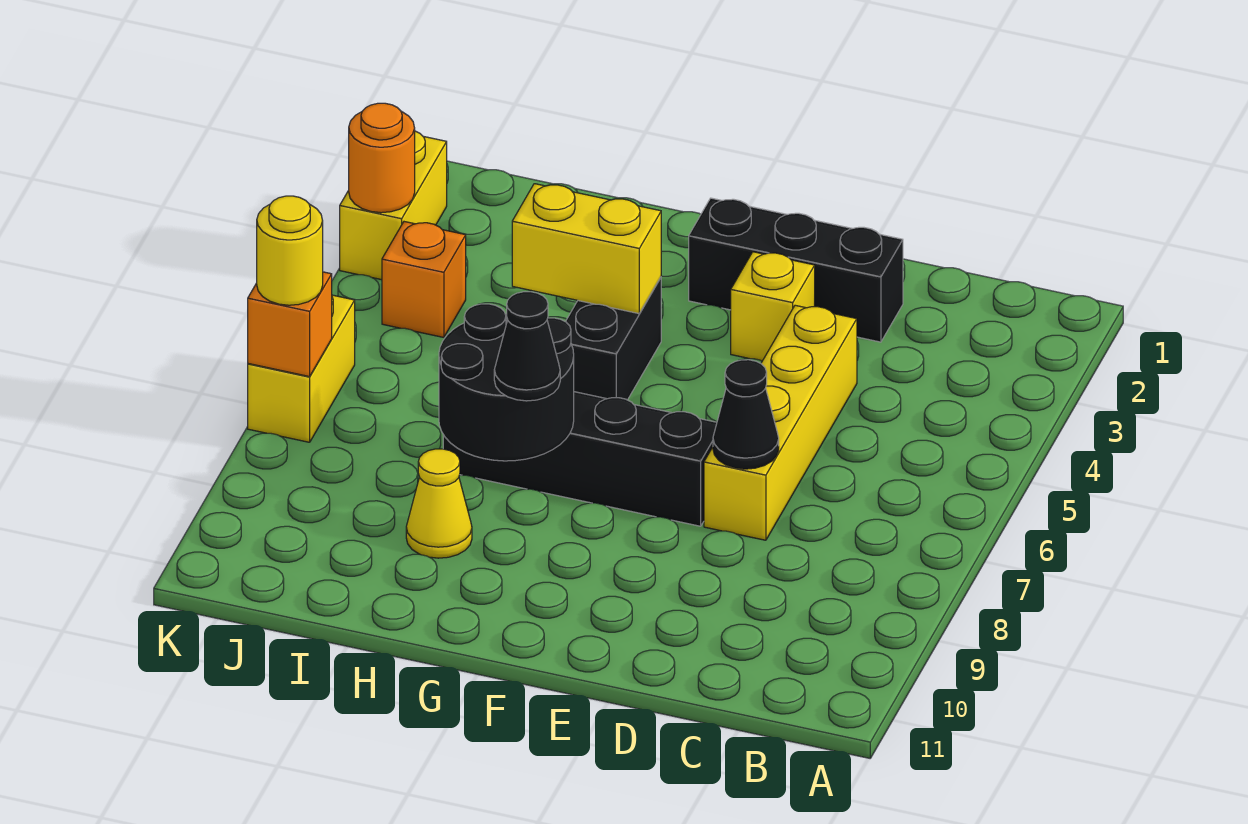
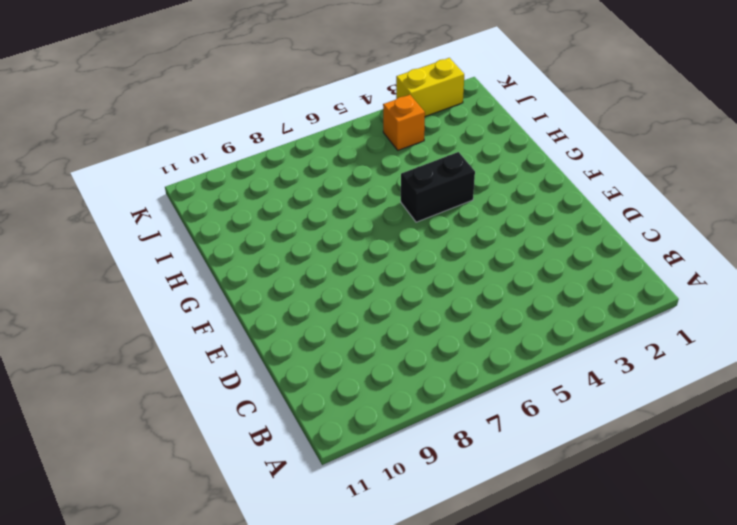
none -> black brick D2:F2 level 1
none -> yellow brick D4:D7 level 1
none -> yellow brick E3 level 1

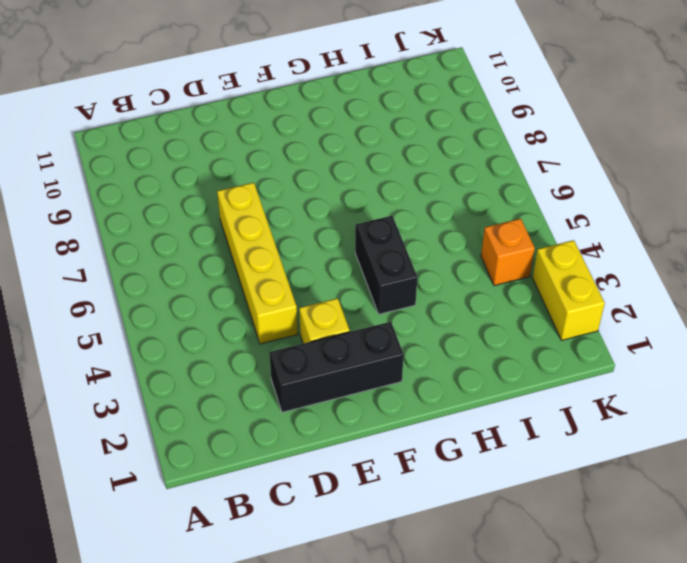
none -> black brick E7:H7 level 1
none -> yellow cone H9 level 1
none -> yellow brick K6:K7 level 1

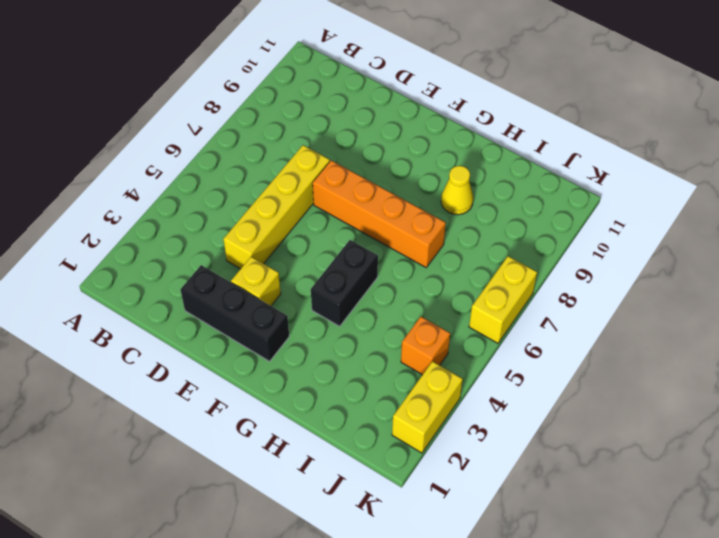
orange brick E7:H7 level 1 -> black brick E7:H7 level 1
none -> black cone D7 level 2
none -> yellow brick G4:H4 level 2
none -> black round brick G7:H8 level 2

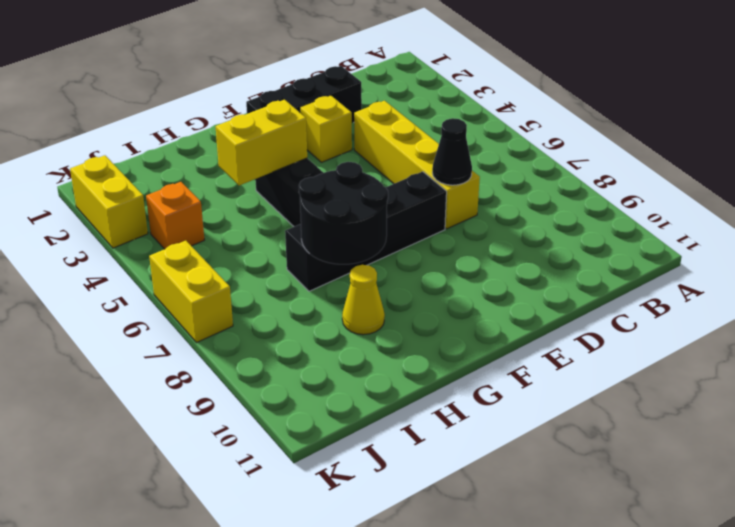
none -> orange round brick K3 level 2
none -> orange brick K7 level 2
none -> black cone G8 level 3

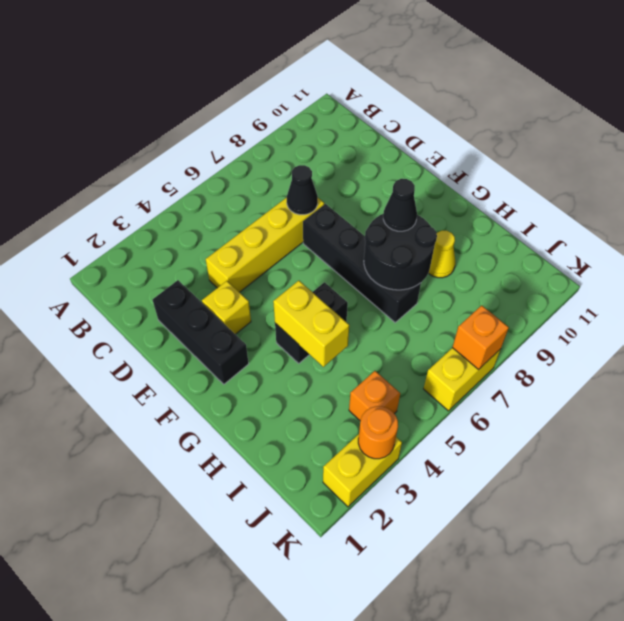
none -> yellow round brick K7 level 3

